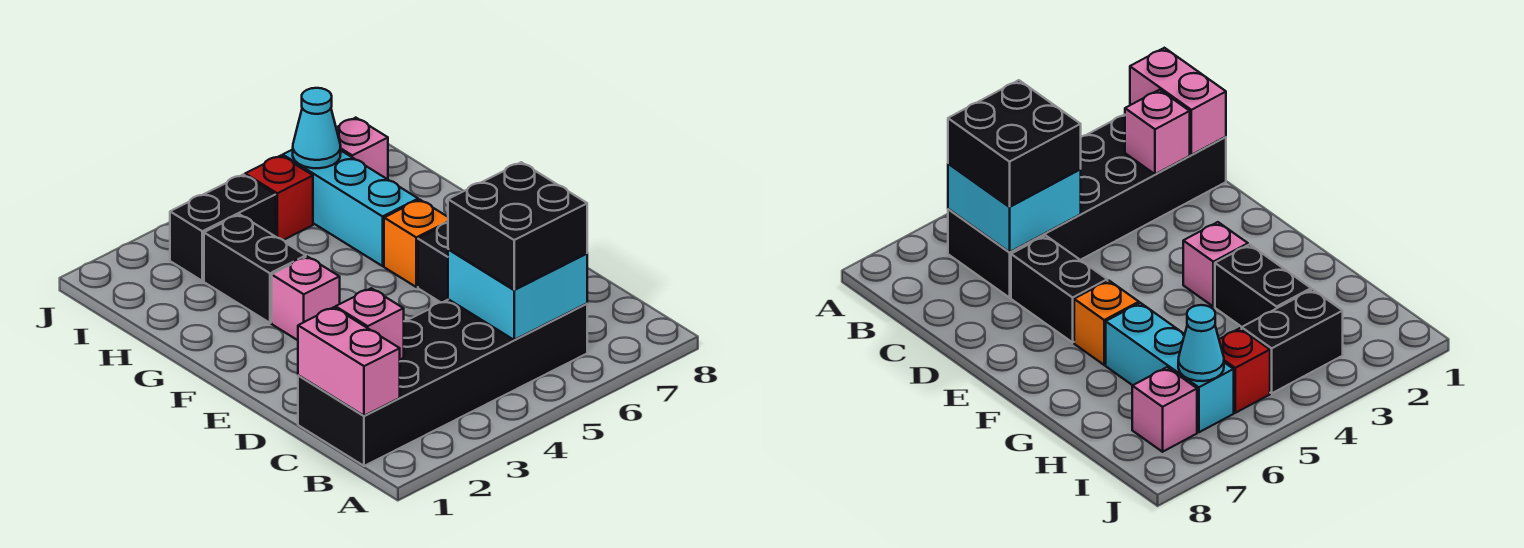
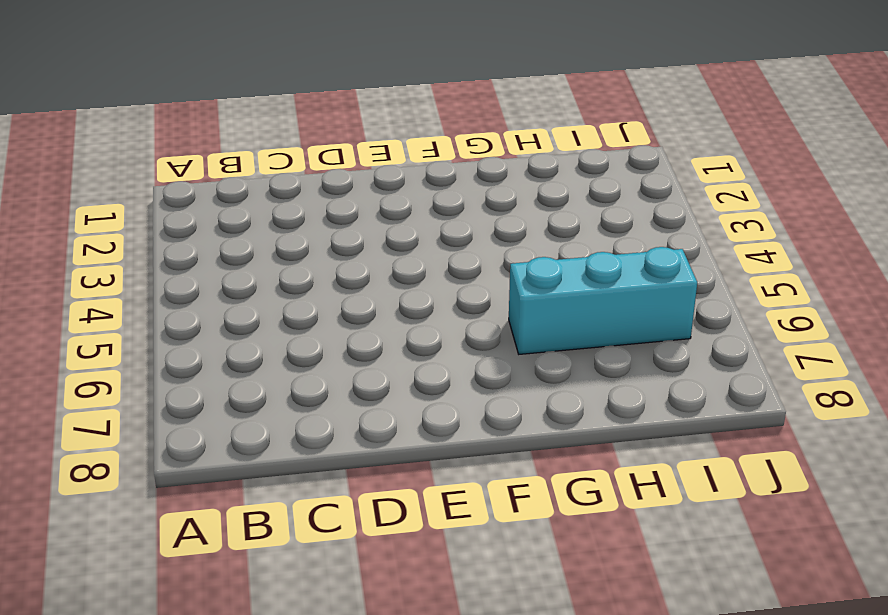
none -> black brick B1:C6 level 1
none -> black brick D6:E6 level 1
none -> pink brick F3 level 1

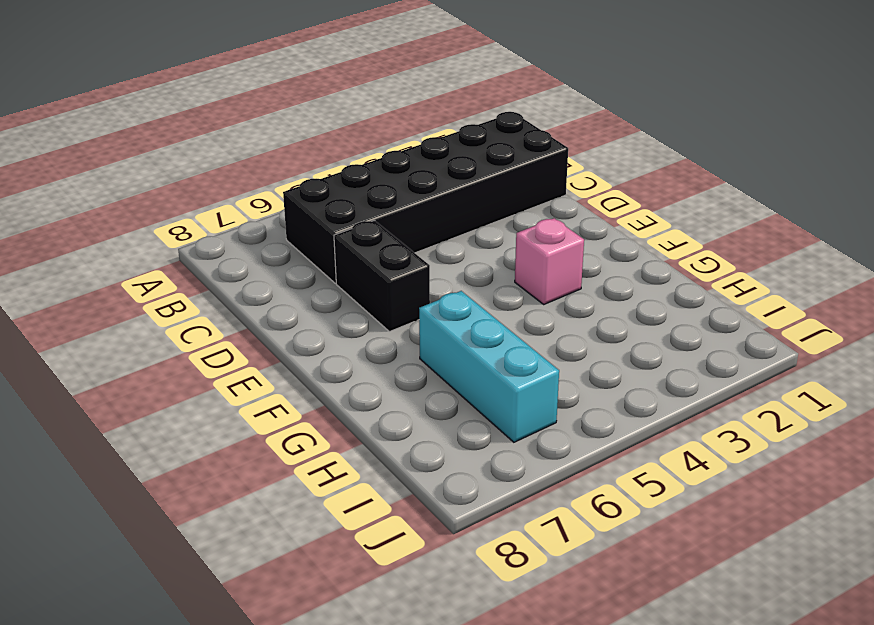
none -> orange brick F6 level 1
none -> black brick G3:H3 level 1
none -> black brick I3:I4 level 1

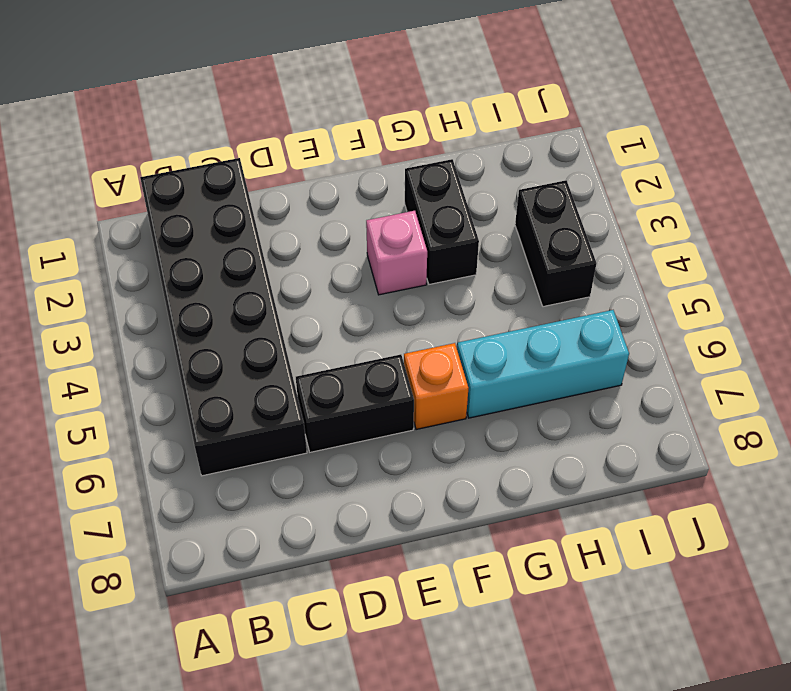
black brick G2:G3 level 1 -> black brick G3:H3 level 1
none -> red brick I5 level 1
none -> pink brick I7 level 1
none -> pink brick B1:C1 level 2

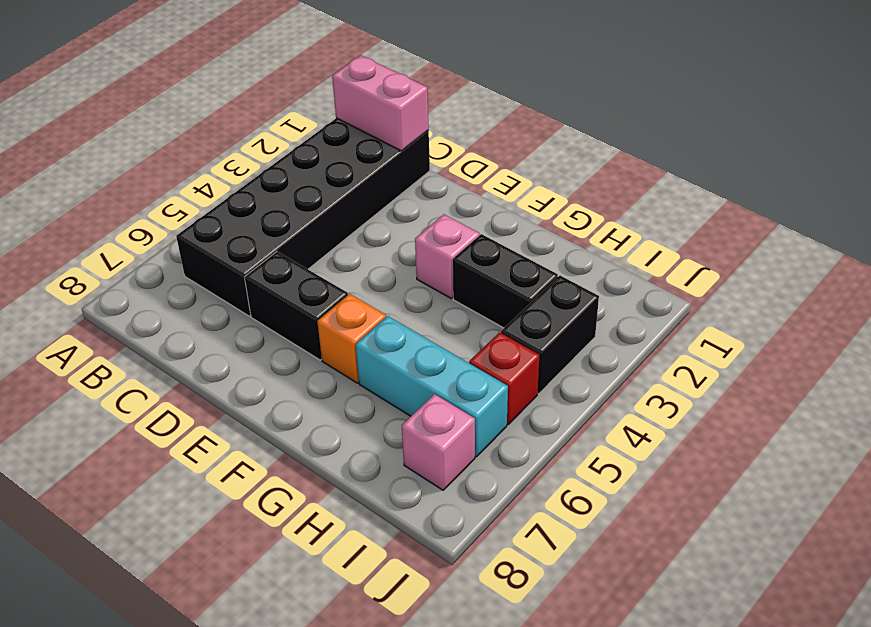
none -> cyan brick B5:C6 level 2
none -> pink brick C2 level 2
none -> cyan cone I6 level 2

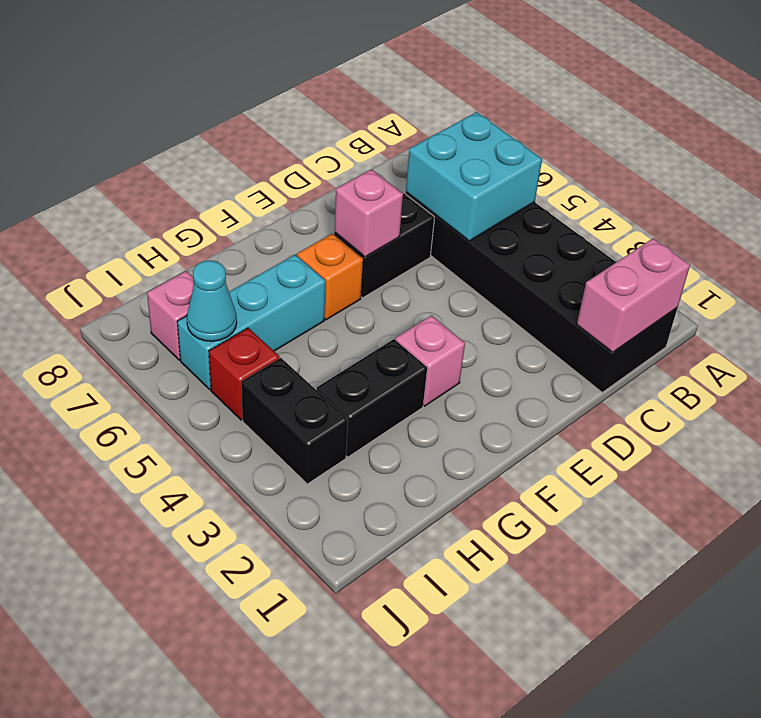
pink brick E6 level 2 -> pink brick C2 level 2
none -> black brick B5:C6 level 3

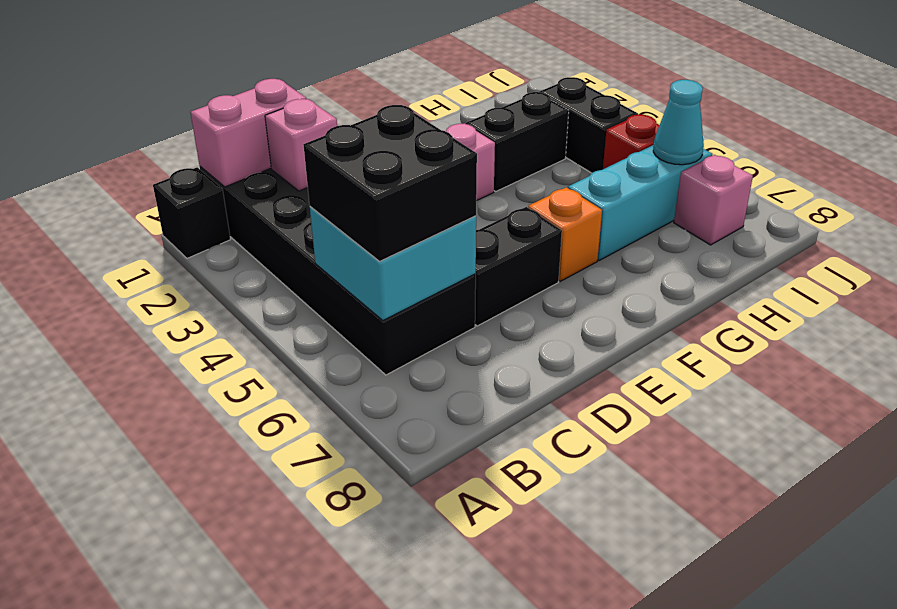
black brick A1 level 1 -> none

